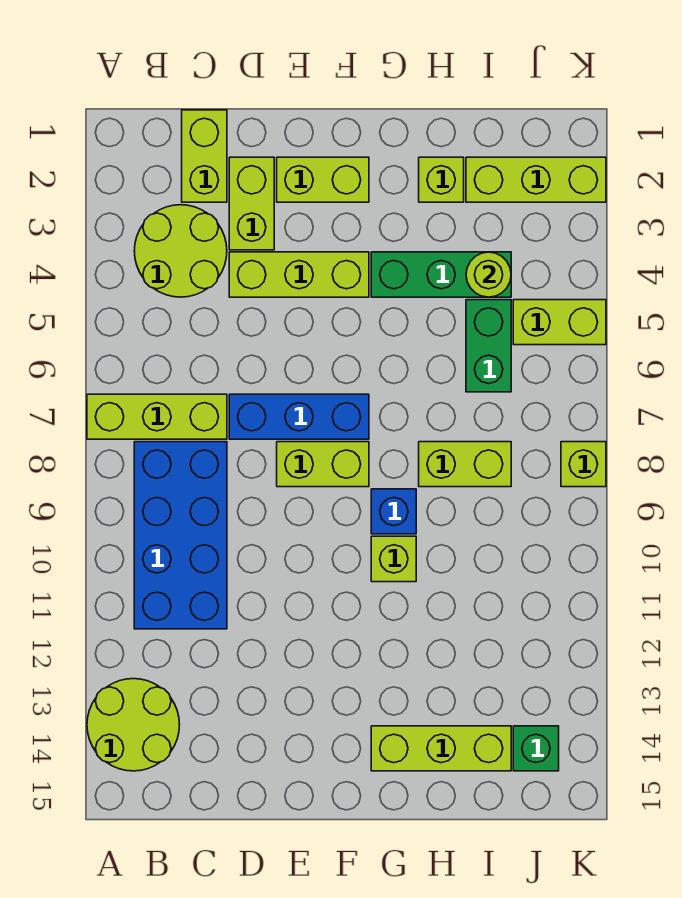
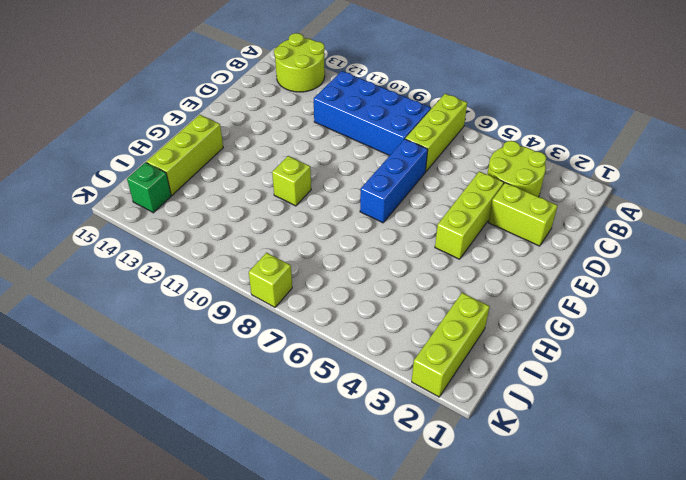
none -> lime brick C1:C2 level 1
none -> lime brick E2:F2 level 1
none -> lime brick E8:F8 level 1

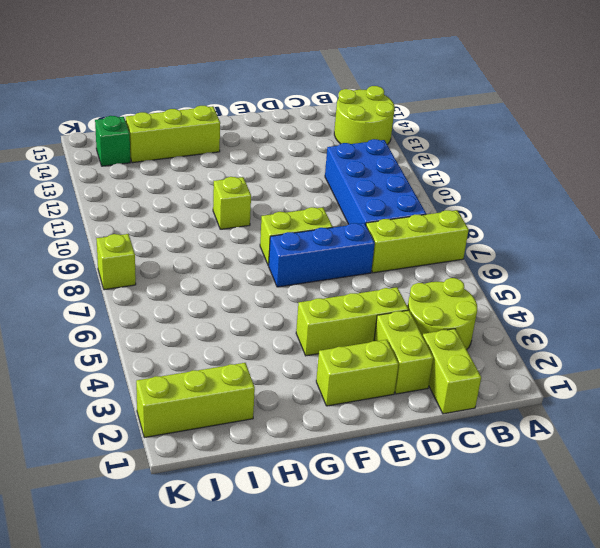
none -> green brick G4:I4 level 1
none -> blue brick G9 level 1
none -> lime brick H2 level 1

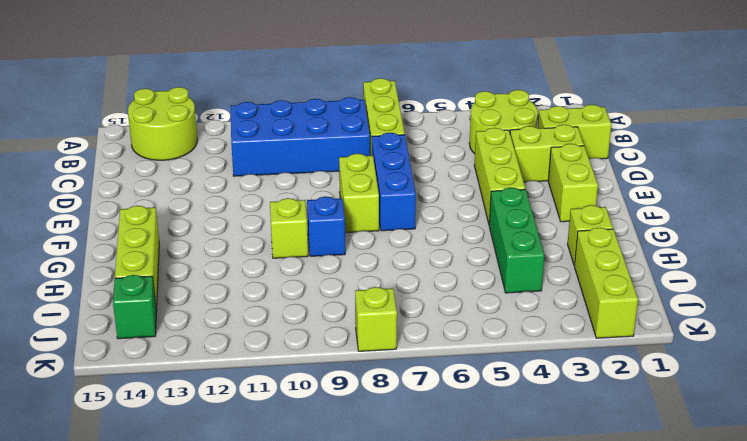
none -> lime brick H8:I8 level 1
none -> green brick I5:I6 level 1
none -> lime brick J5:K5 level 1

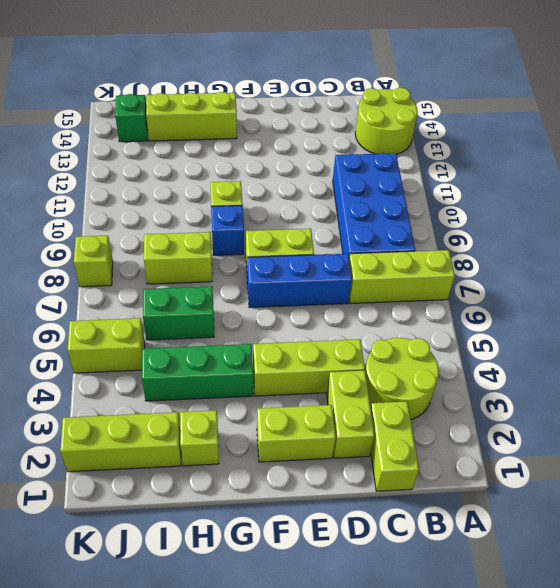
green brick H6:I6 level 1 -> green brick I5:I6 level 1
none -> lime round brick I4 level 2

